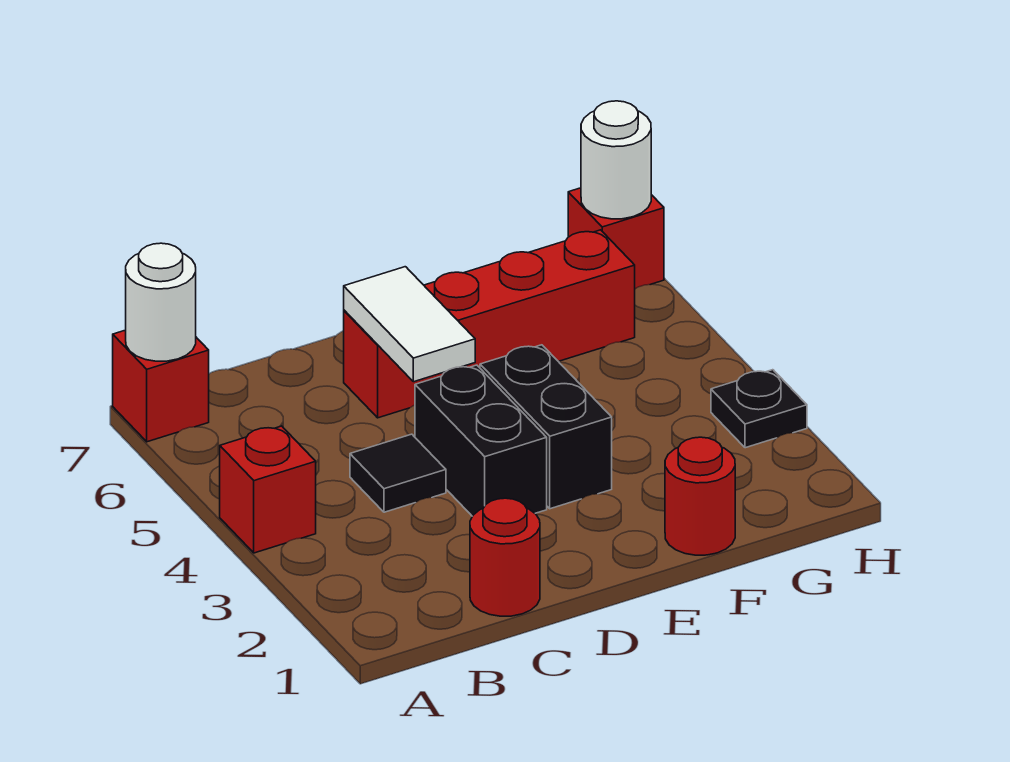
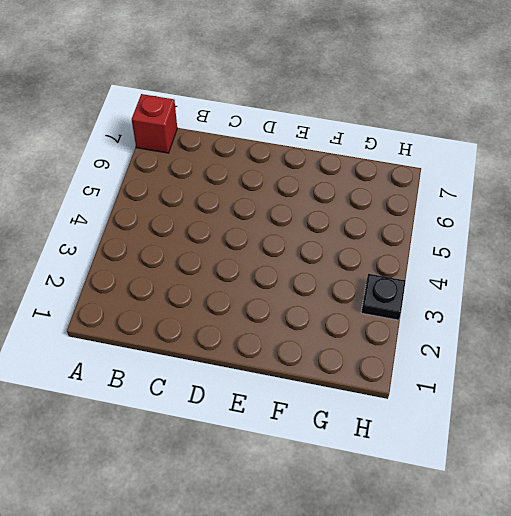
none -> red brick A4 level 1
none -> red round brick C1 level 1
none -> black tile C4 level 1

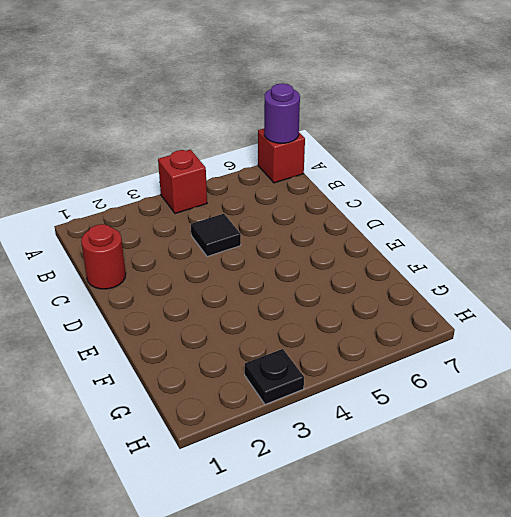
purple round brick A7 level 2 -> white round brick A7 level 2
none -> black brick D3:D4 level 1
none -> red brick D6:G6 level 1
none -> black brick E3:E4 level 1

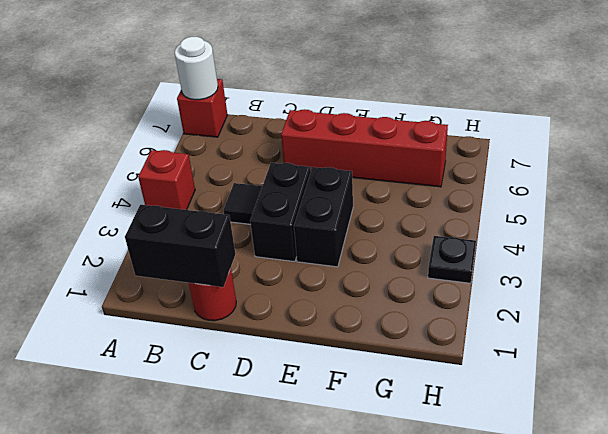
black brick B1:C1 level 2 -> none
none -> red round brick F1 level 1
none -> red brick H7 level 1
none -> white tile D5:D6 level 2

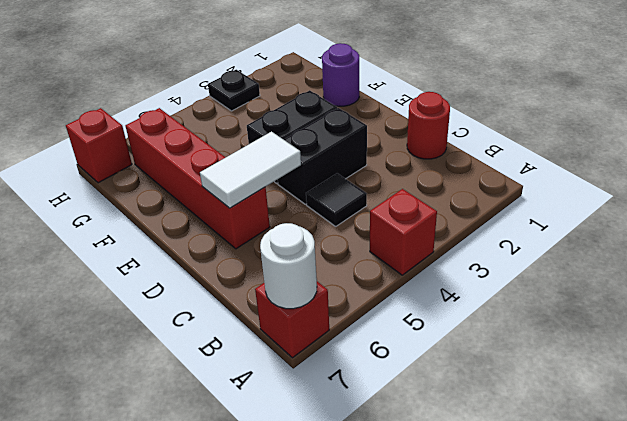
purple round brick F1 level 1 -> red round brick F1 level 1
none -> white round brick H7 level 2

